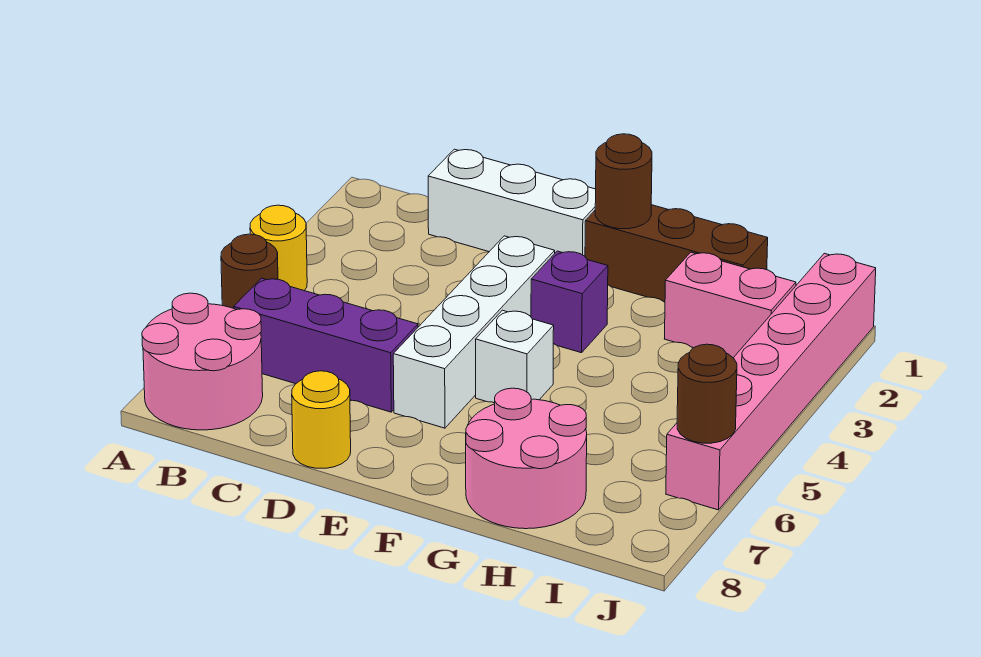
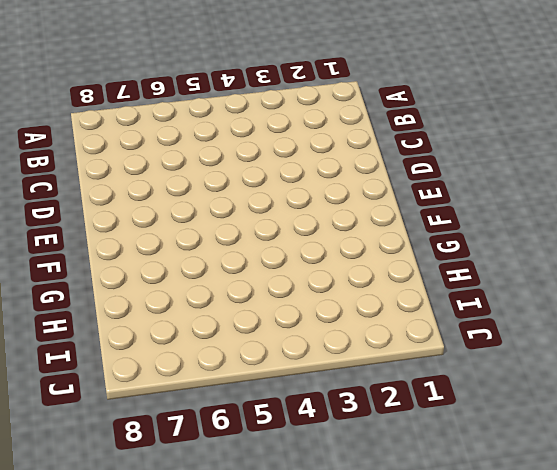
none -> yellow round brick A4 level 1
none -> brown round brick A5 level 1
none -> pink round brick A7:B8 level 1

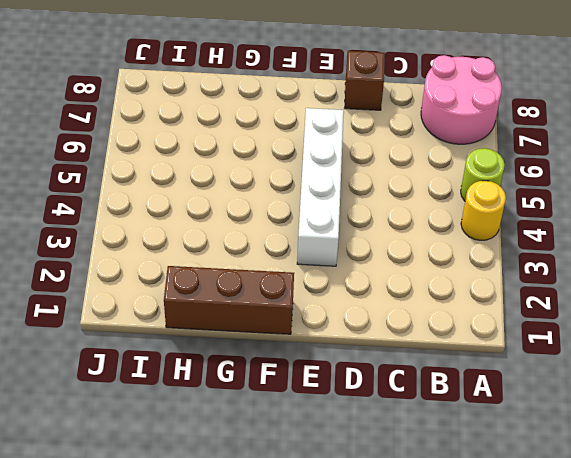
lime round brick A5 level 1 -> brown round brick A5 level 1
brown brick D8 level 1 -> yellow round brick D8 level 1
none -> purple brick B6:D6 level 1
none -> white brick C1:E1 level 1
none -> purple brick F3 level 1

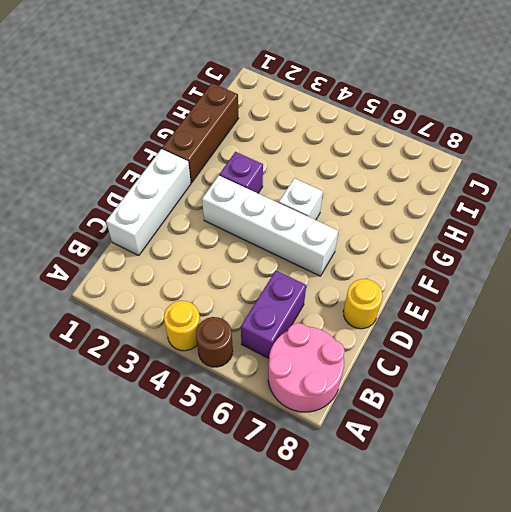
purple brick B6:C6 level 1 -> purple brick B6:D6 level 1
none -> pink round brick G7:H8 level 1
none -> pink brick H2:I2 level 1
none -> pink brick J1:J6 level 1

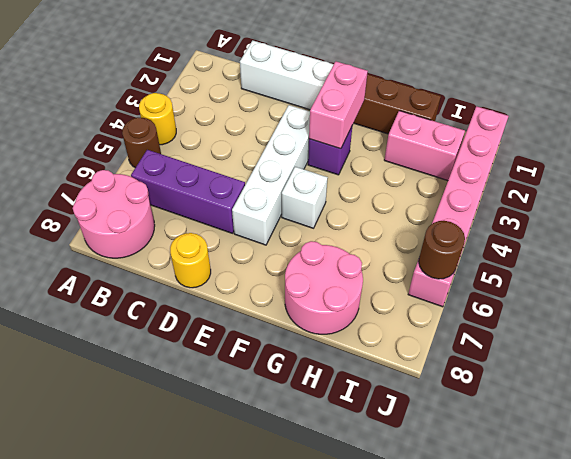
pink brick F2:F3 level 2 -> none
none -> brown round brick F1 level 2

